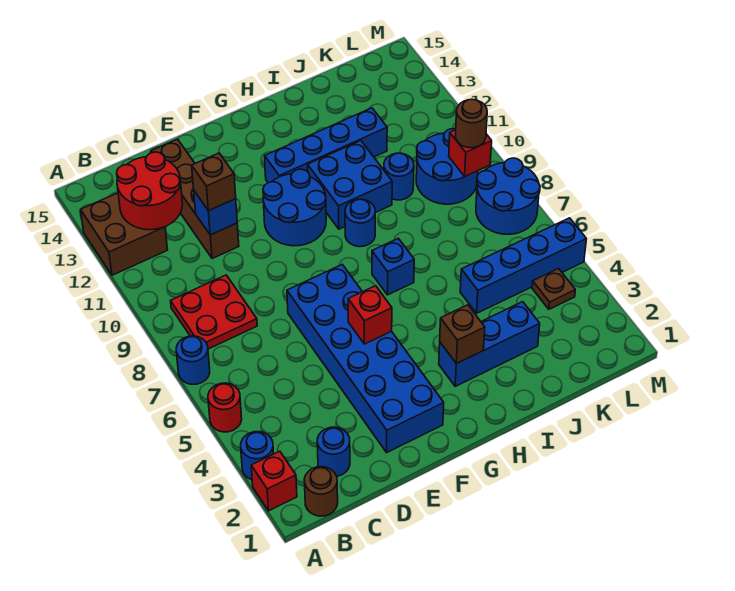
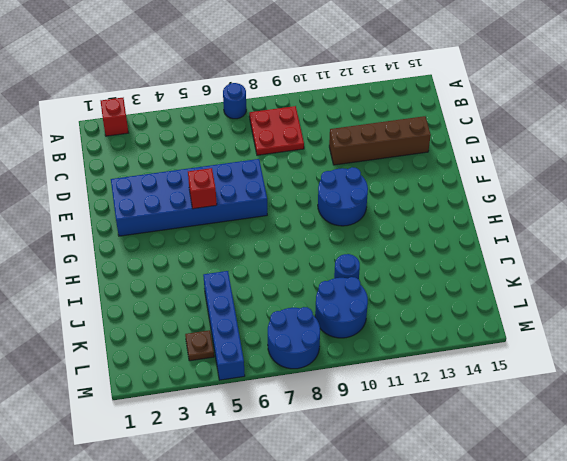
none -> blue round brick A3 level 1
none -> red round brick A5 level 1
none -> brown brick A12:B13 level 1

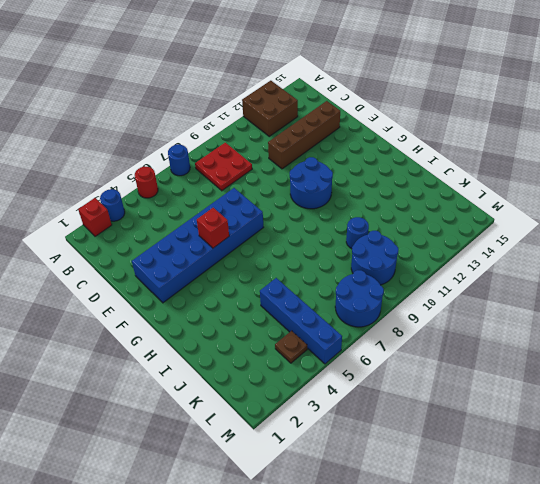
none -> brown round brick B1 level 1
none -> blue round brick C2 level 1
none -> blue brick G12:J12 level 1

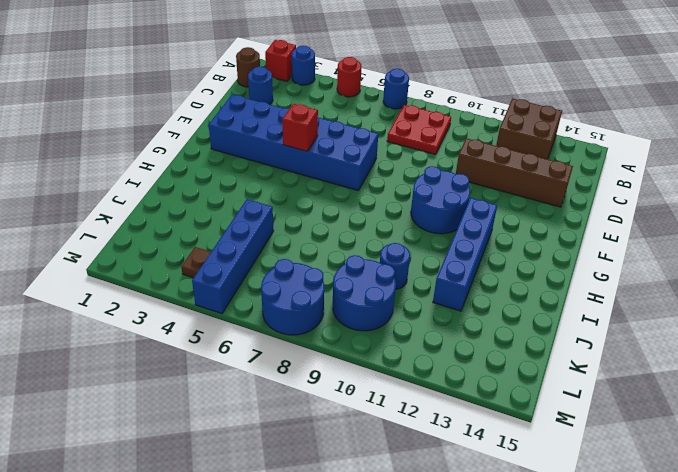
none -> blue brick H3:J3 level 1
none -> blue brick H7 level 1
none -> blue round brick H9 level 1

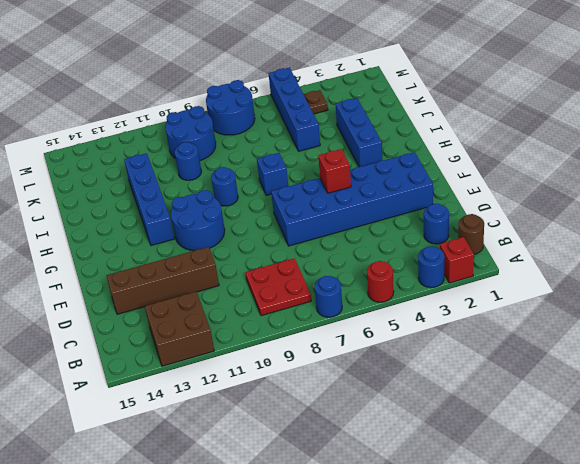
none -> blue brick H10:I11 level 1
none -> red round brick B12:C13 level 2
none -> blue brick D11 level 2

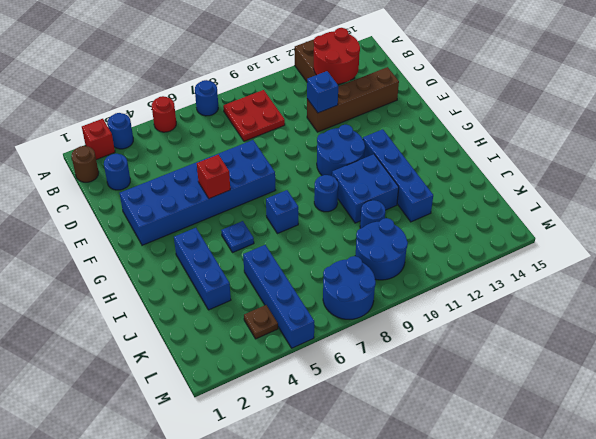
blue plate H5 level 1 -> none
none -> brown brick H3 level 2
none -> red brick L9 level 2
none -> brown brick D11 level 3

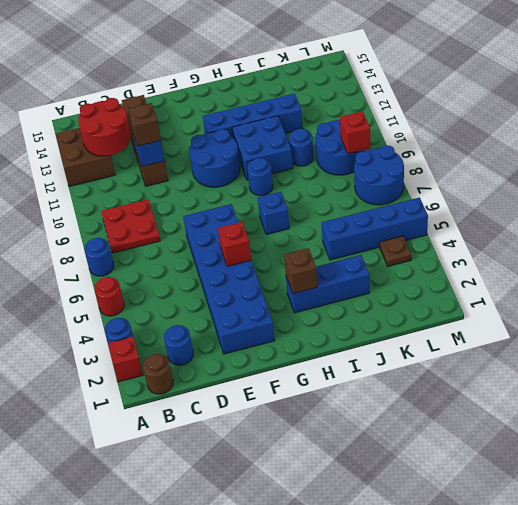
none -> brown round brick L9 level 3

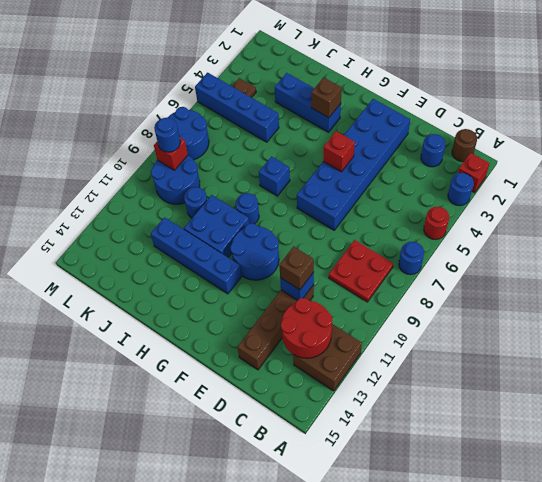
blue round brick L9 level 3 -> brown round brick L9 level 3

